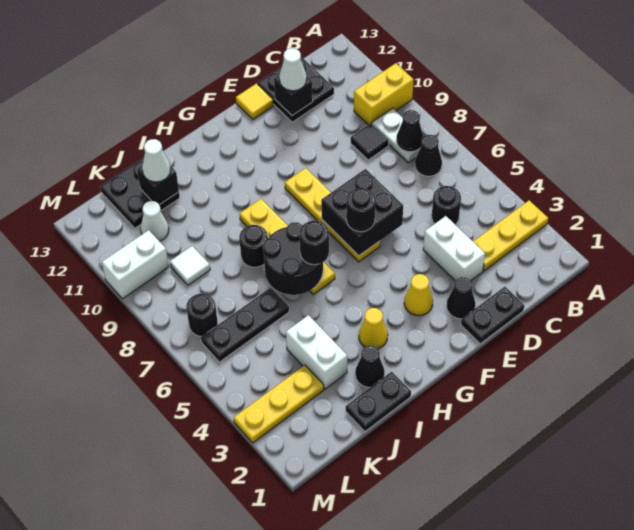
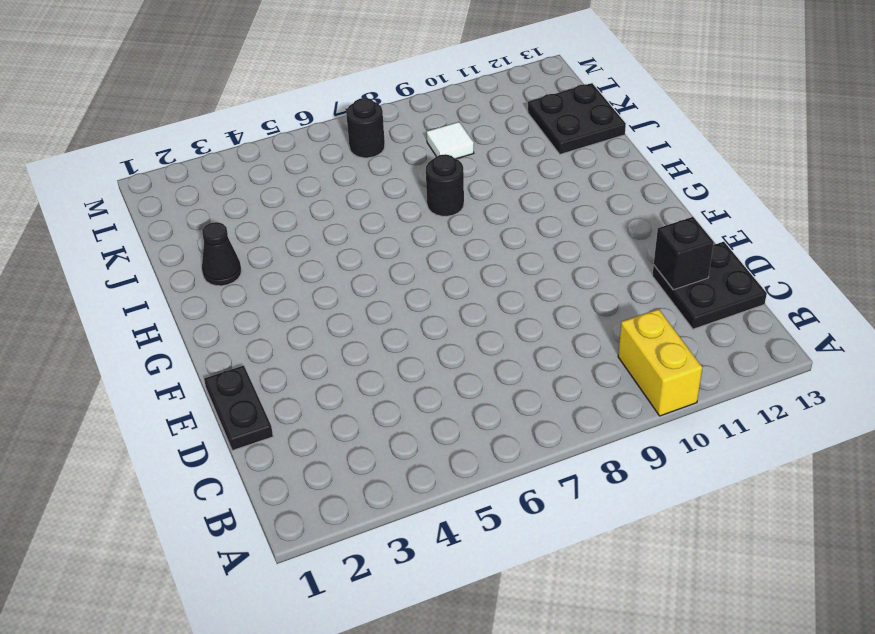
none -> yellow plate A3:C3 level 1
none -> black cone B7 level 1
none -> white plate B8:B9 level 1
none -> black round brick C5 level 1

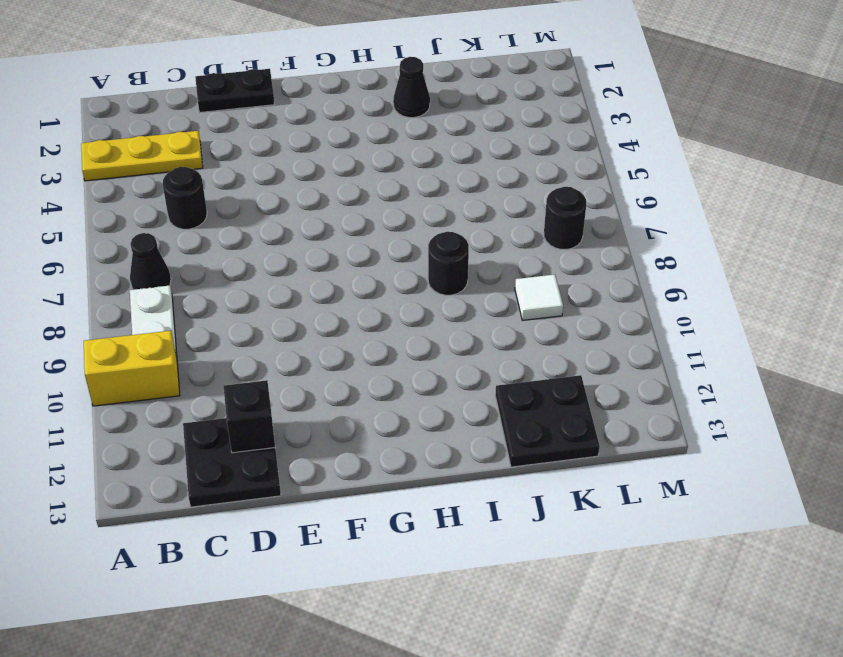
none -> black tile C9 level 1
none -> white brick D3:D4 level 1
none -> black cone E2 level 1
none -> yellow tile E13 level 1

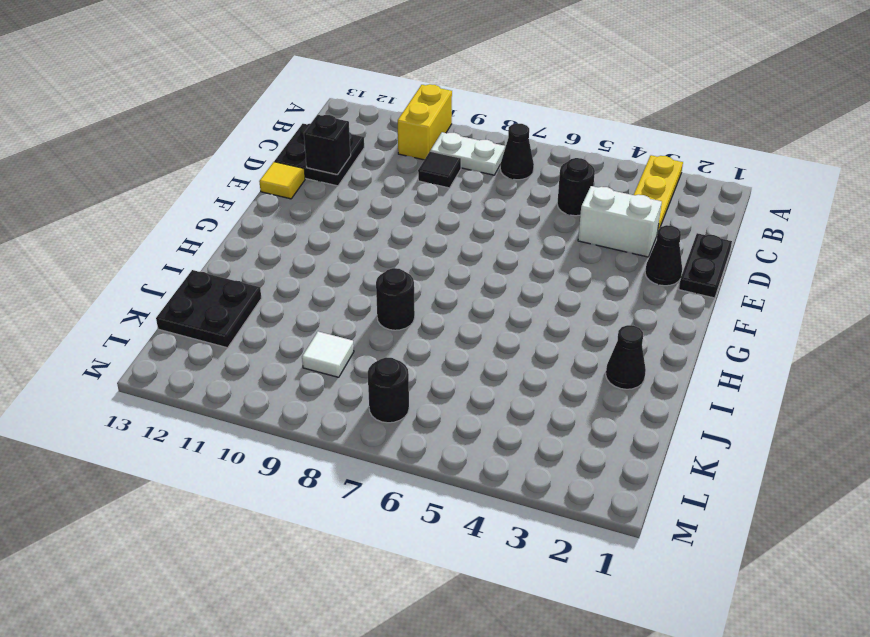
none -> yellow cone F3 level 1
none -> yellow plate F6:F9 level 1
none -> yellow cone H3 level 1
none -> yellow plate H6:H9 level 1

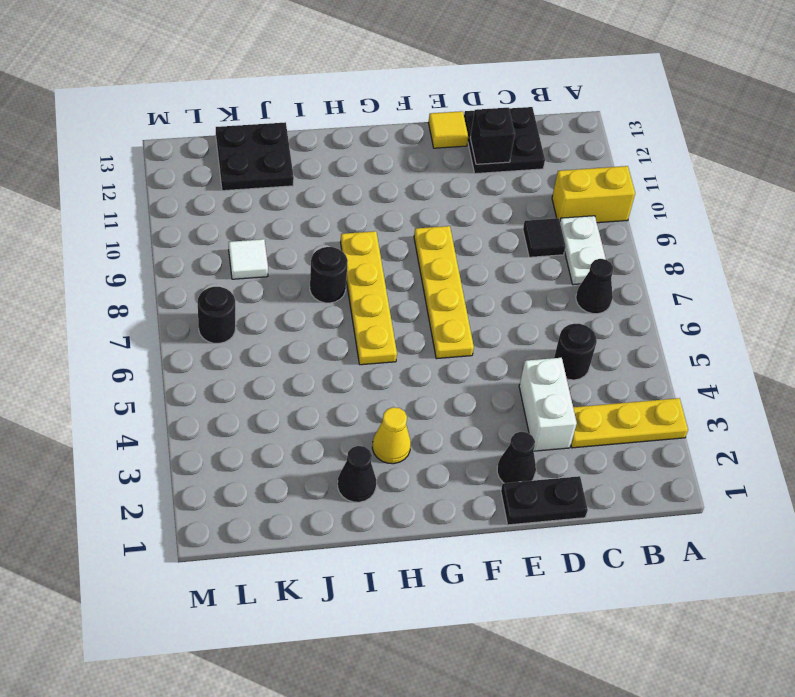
none -> yellow cone F3 level 1
none -> black plate I1:J1 level 1
none -> white brick J3:J4 level 1
none -> black plate J6:L6 level 1

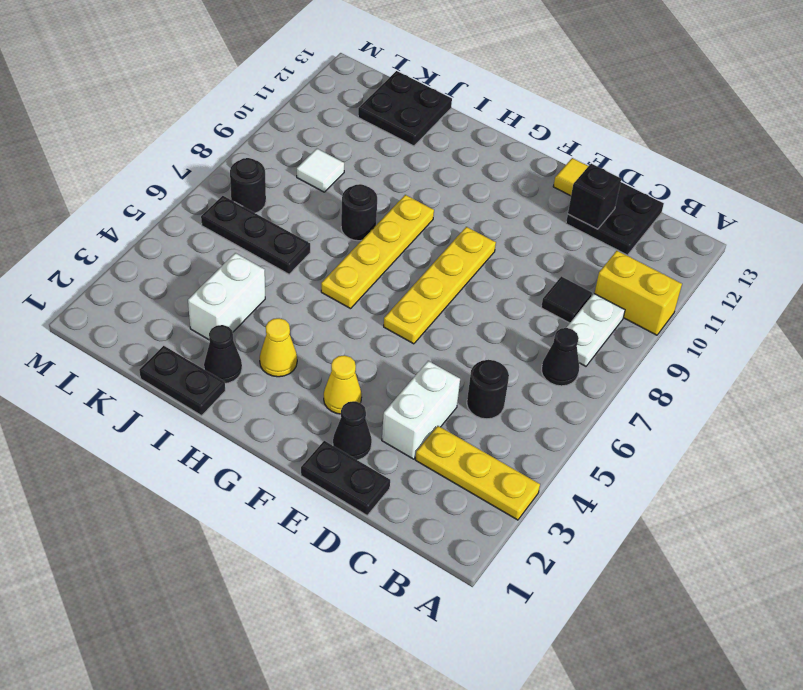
none -> yellow plate K3:M3 level 1
none -> white cone K11 level 1
none -> white brick L10:M10 level 1
none -> black cone B8 level 2

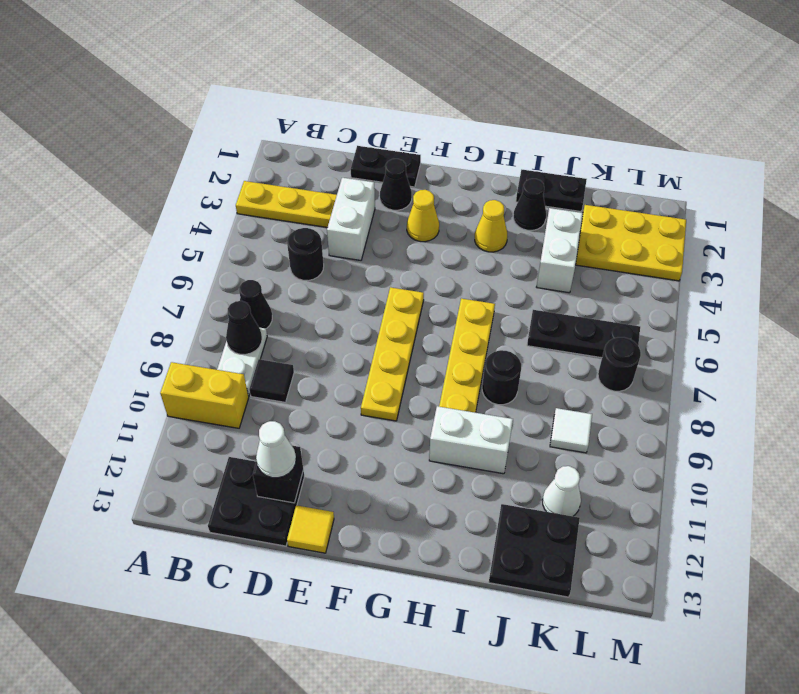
white brick H10:I10 level 1 -> white brick L10:M10 level 1
yellow plate K2:M3 level 1 -> yellow plate K3:M3 level 1
none -> black brick E6:F7 level 2
none -> black round brick H6:I7 level 2
none -> black brick J12 level 2
none -> black round brick F6 level 3

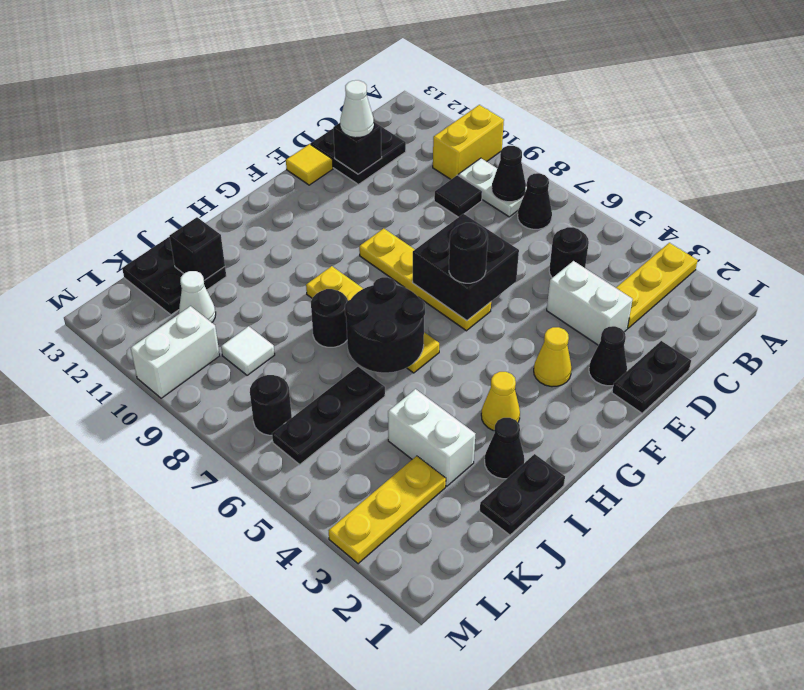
none -> black round brick H6 level 3
none -> white cone J12 level 3

